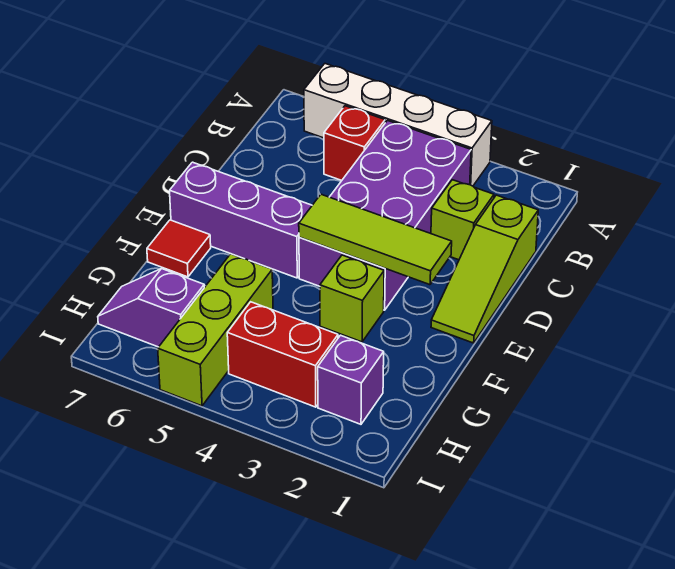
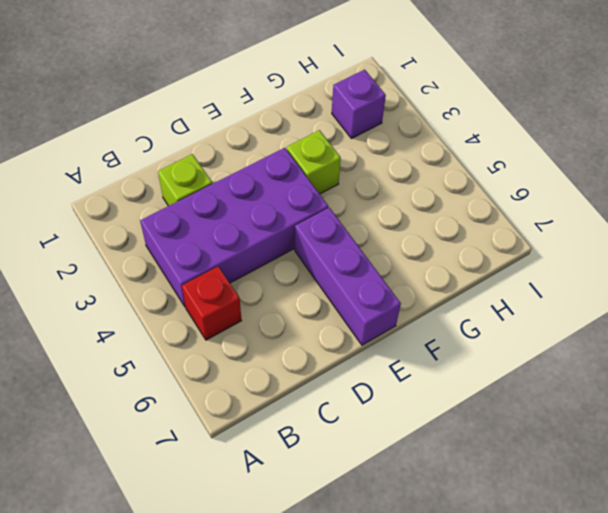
none -> white brick A3:A6 level 1
none -> lime slope C1:E1 level 1 top C
none -> red tile F7 level 1

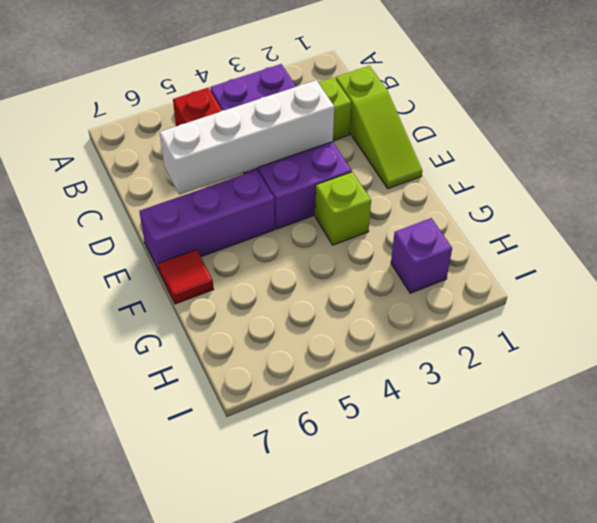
white brick D3:D6 level 2 -> white brick A3:A6 level 1
none -> lime brick G5:I5 level 1
none -> red brick H3:H4 level 1
none -> purple slope H6:H7 level 1 top 6

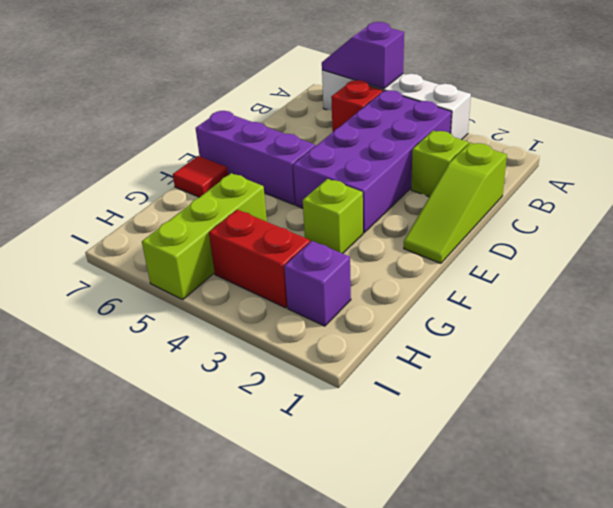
purple slope A5:A6 level 2 top 5 -> purple slope H6:H7 level 1 top 6
none -> lime tile E2:E4 level 2

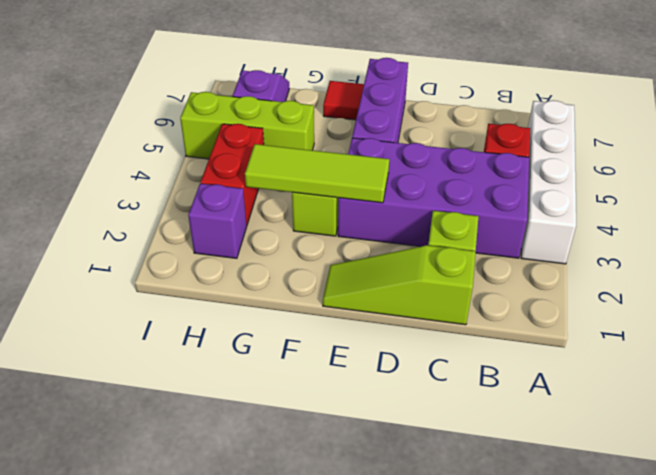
lime tile E3:G3 level 2 -> lime tile E2:E4 level 2

